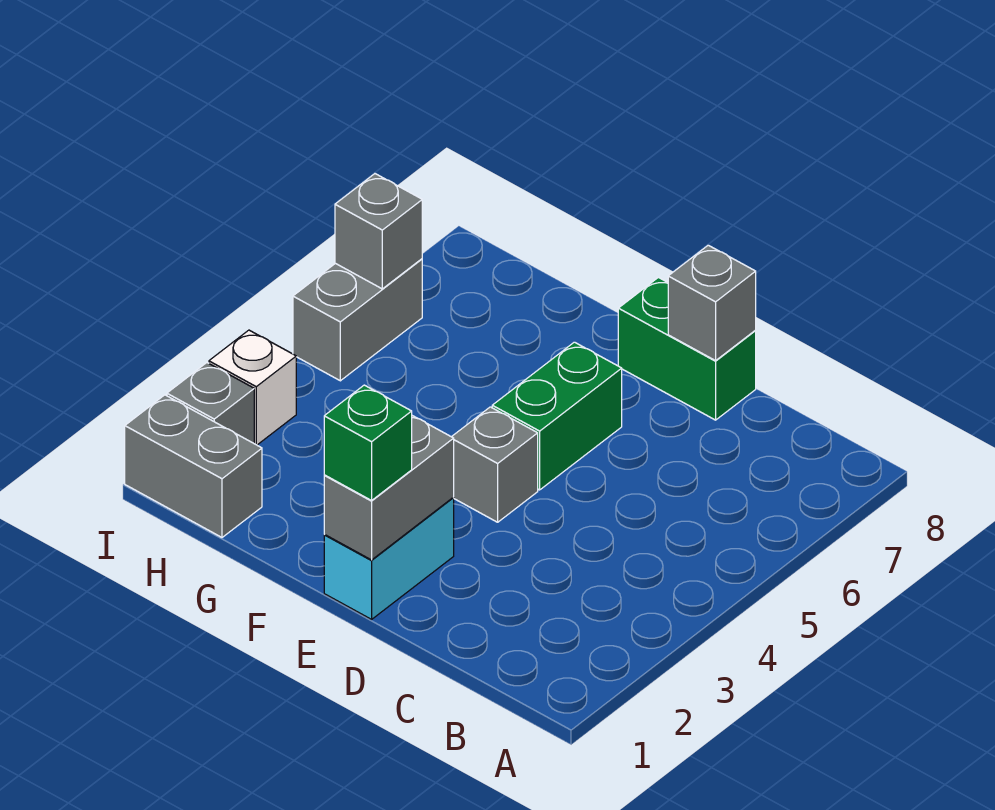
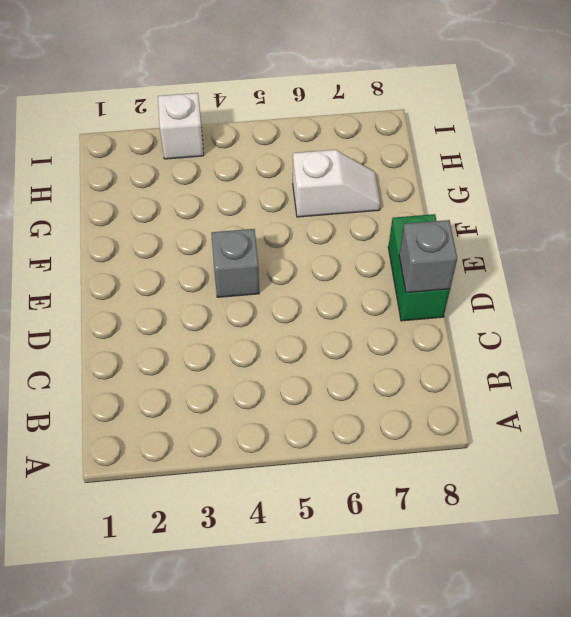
white slope G6:G7 level 1 top 6 -> none
none -> cyan brick E1:E2 level 1
none -> green brick E5:E6 level 1
none -> grey brick H1:I1 level 1

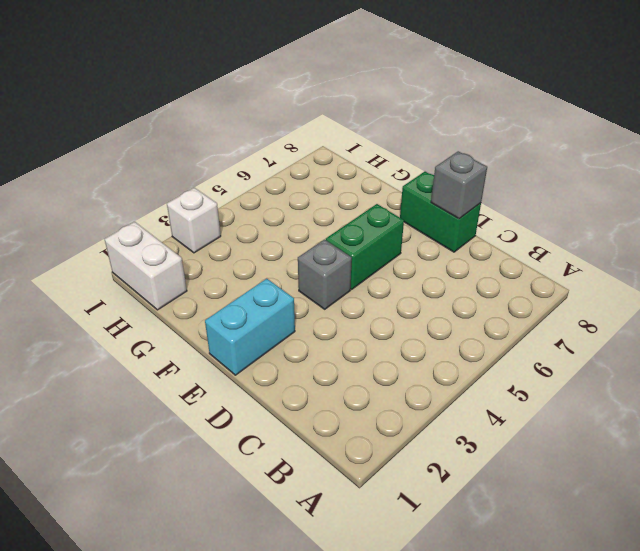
white brick H1:I1 level 1 -> grey brick H1:I1 level 1
none -> grey brick I2 level 1
none -> grey brick I5:I6 level 1
none -> grey brick E1:E2 level 2

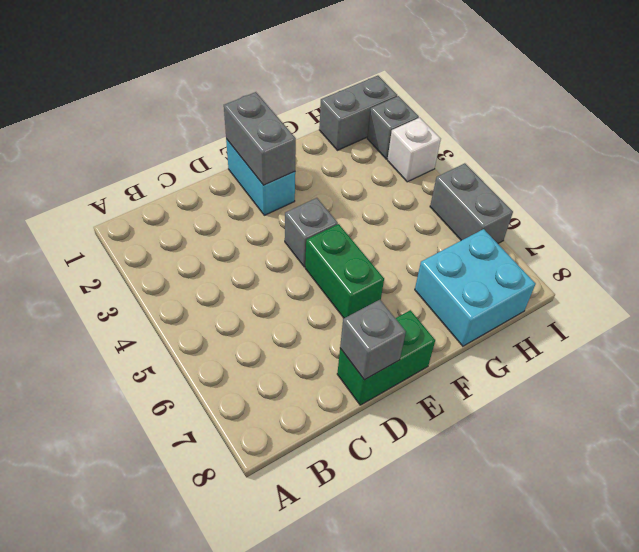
cyan brick G7:H8 level 1 -> none
none -> grey brick I6 level 2
none -> green brick E1 level 3

